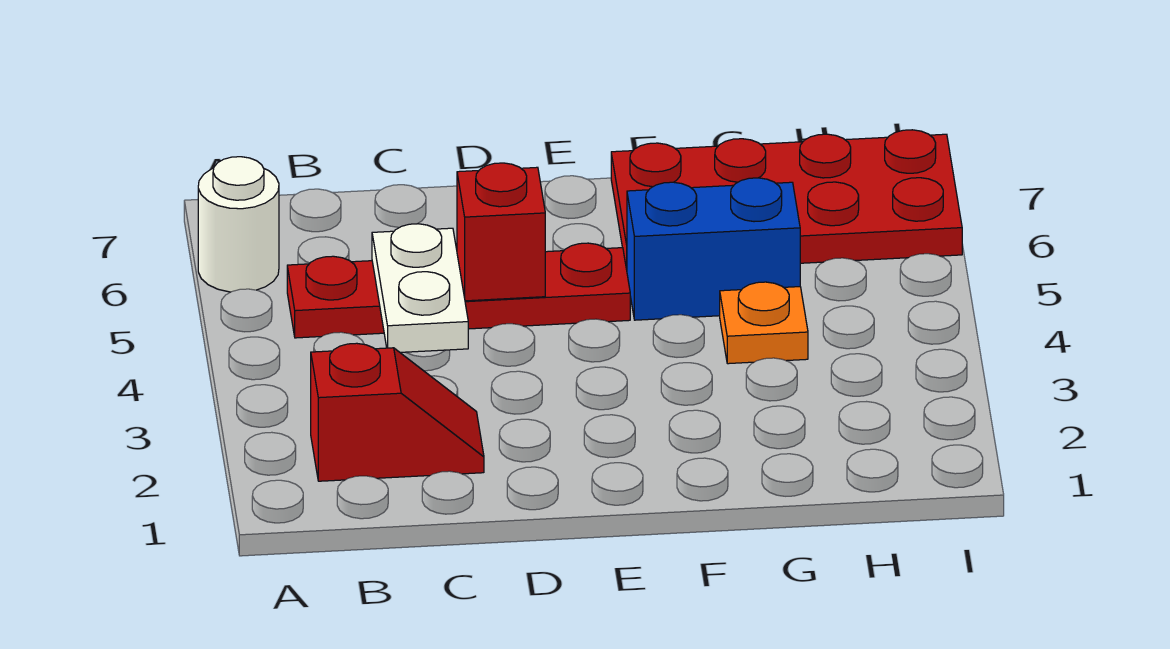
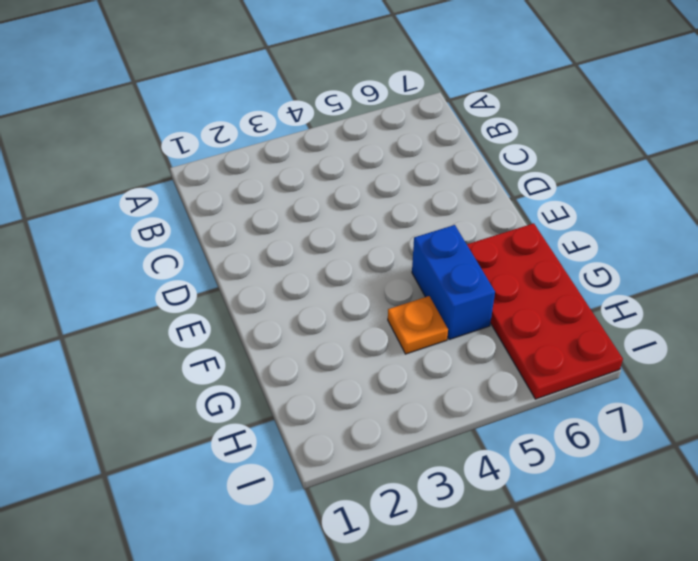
none -> white round brick A6 level 1
none -> red slope B2:C2 level 1 top B

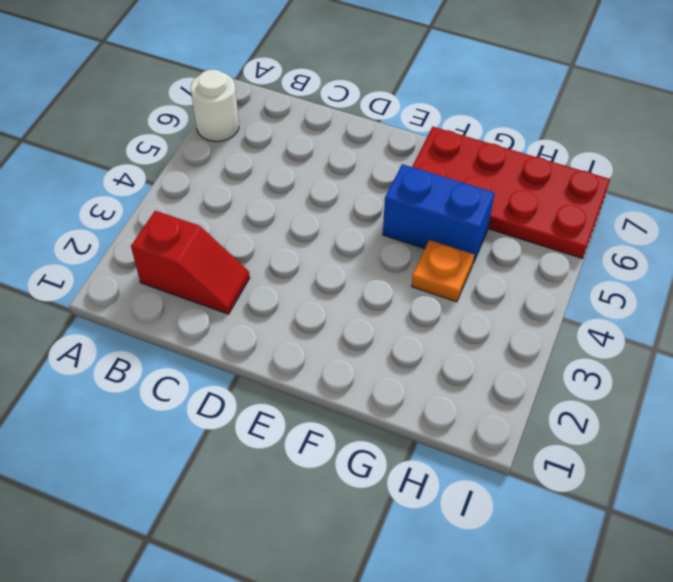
none -> red plate B5:E5 level 1
none -> white plate C4:C5 level 2

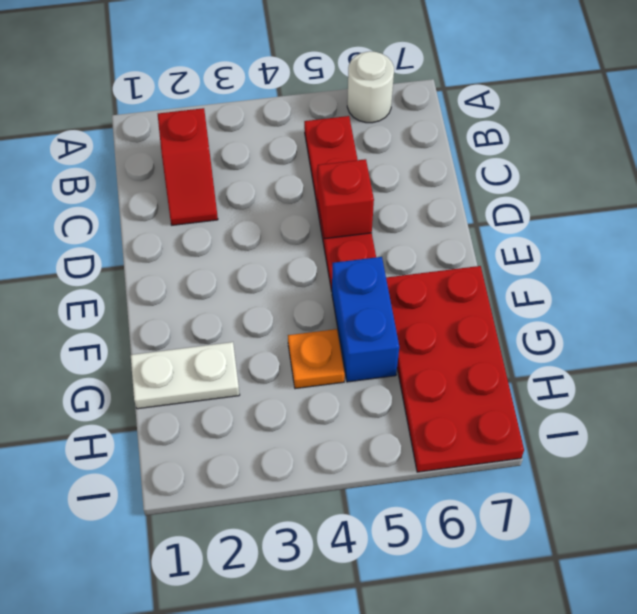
white plate G1:G2 level 1 -> white plate C4:C5 level 2

